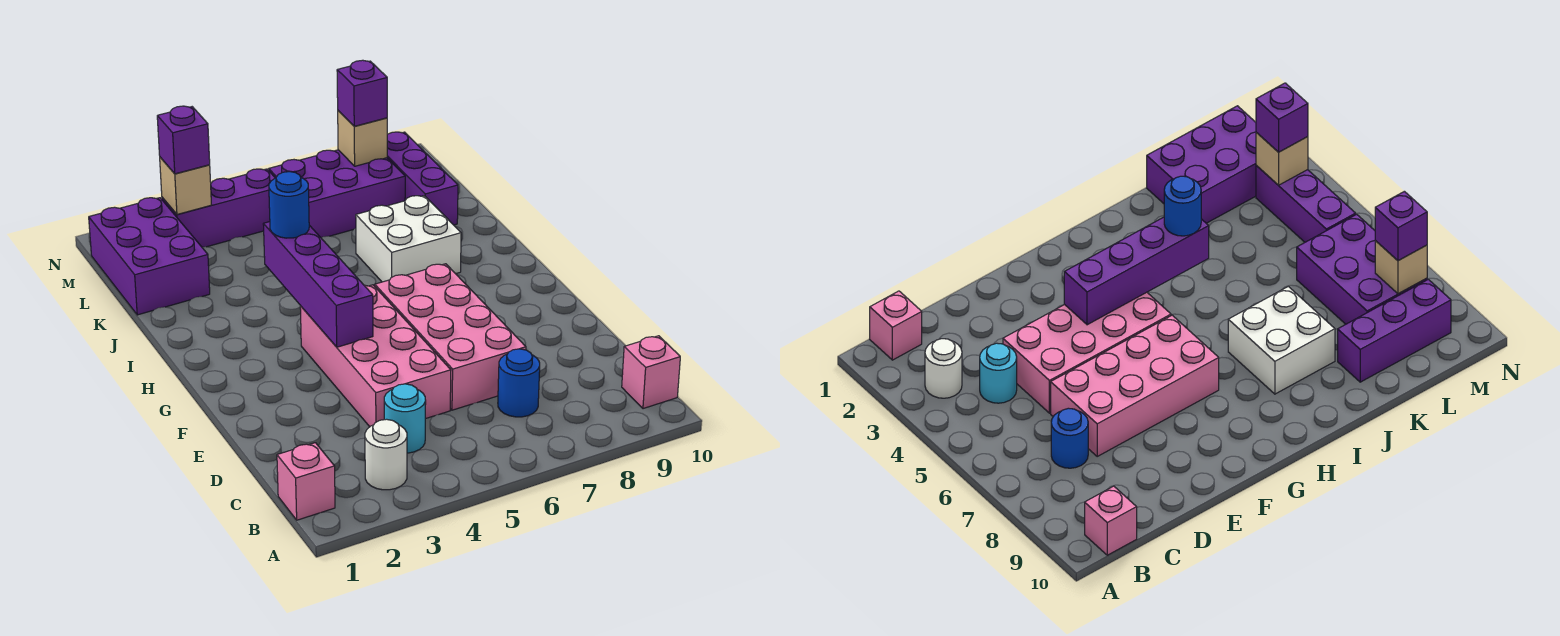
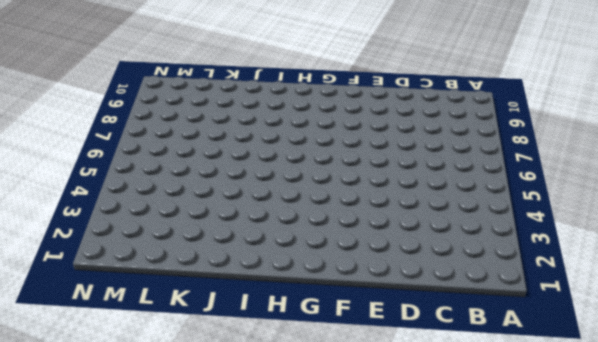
none -> pink brick B1 level 1
none -> white round brick B3 level 1
none -> pink brick B10 level 1

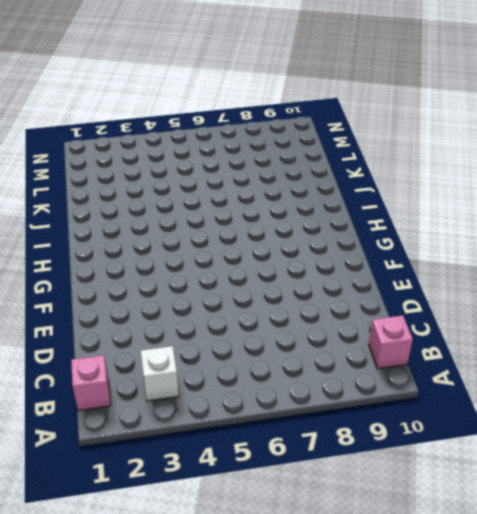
white brick B3 level 1 -> white round brick B3 level 1
none -> cyan round brick C4 level 1
none -> blue round brick C7 level 1
none -> pink brick D4:G5 level 1

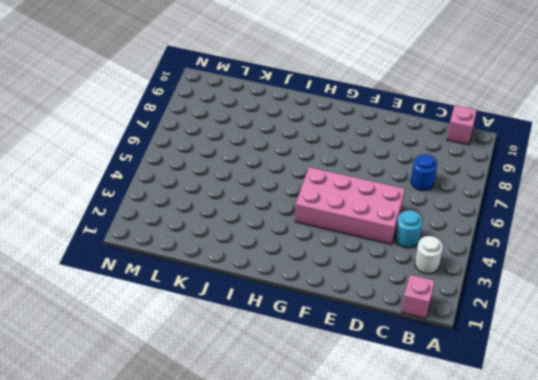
none -> pink brick D6:G7 level 1
none -> white brick I7:J8 level 1
none -> purple brick K1:M2 level 1

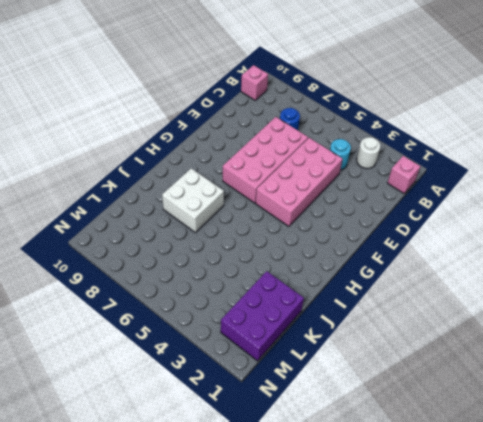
none -> purple brick K9:M9 level 1
none -> purple brick L6:M8 level 1
none -> purple brick M3:M5 level 1

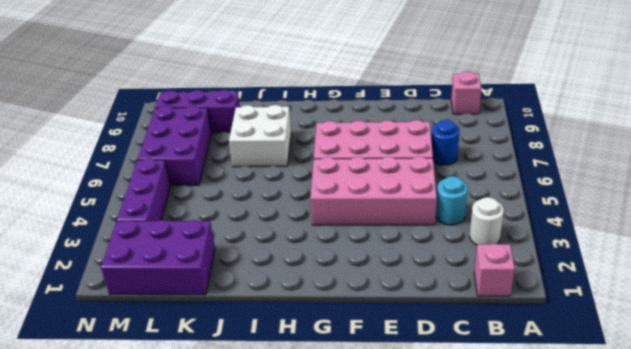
none -> purple brick F4:I4 level 2
none -> tan brick M3 level 2
none -> tan brick M8 level 2

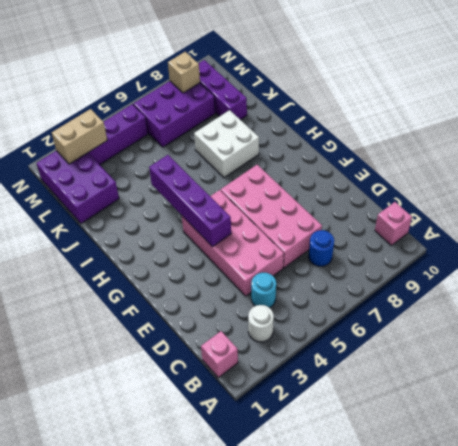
tan brick M2:M3 level 2 -> tan brick M3 level 2
none -> blue round brick I4 level 3
none -> purple brick M3 level 3
none -> purple brick M8 level 3

